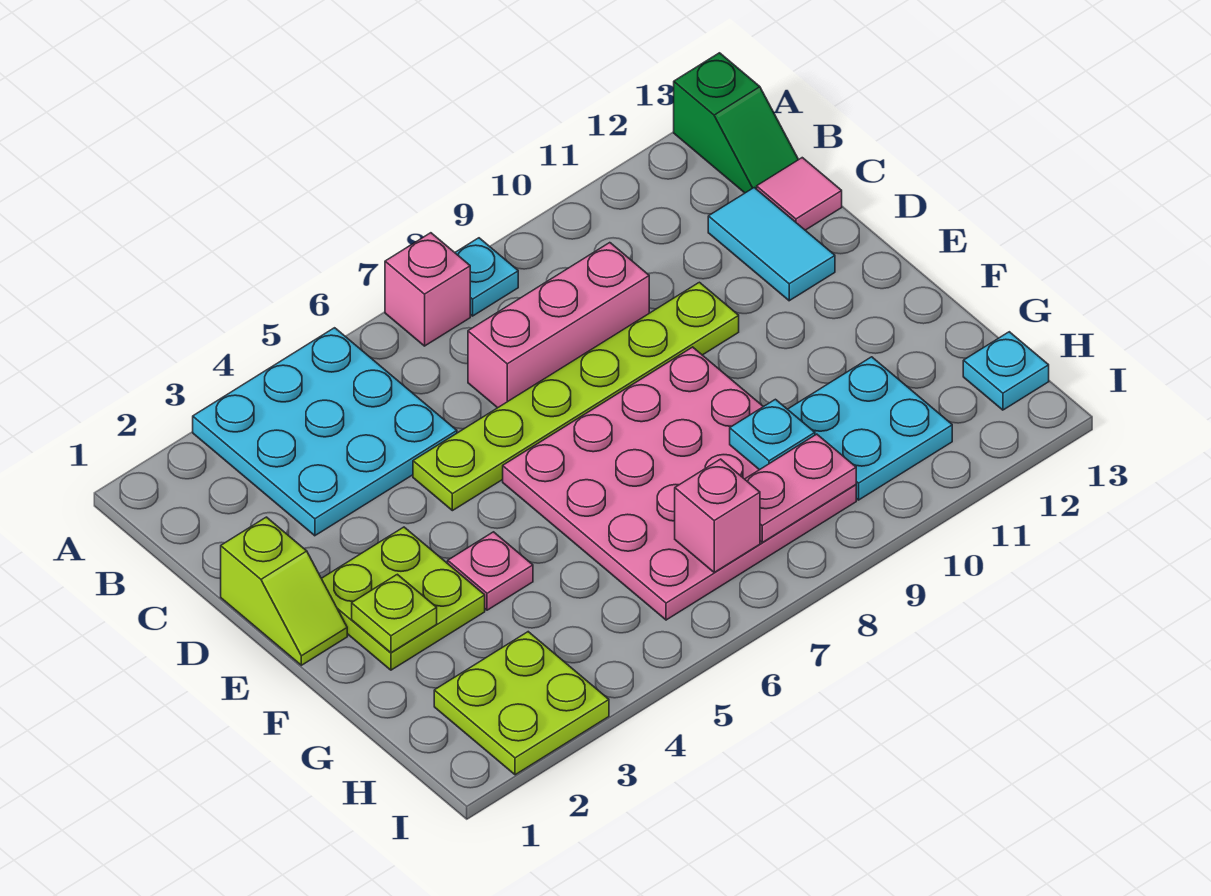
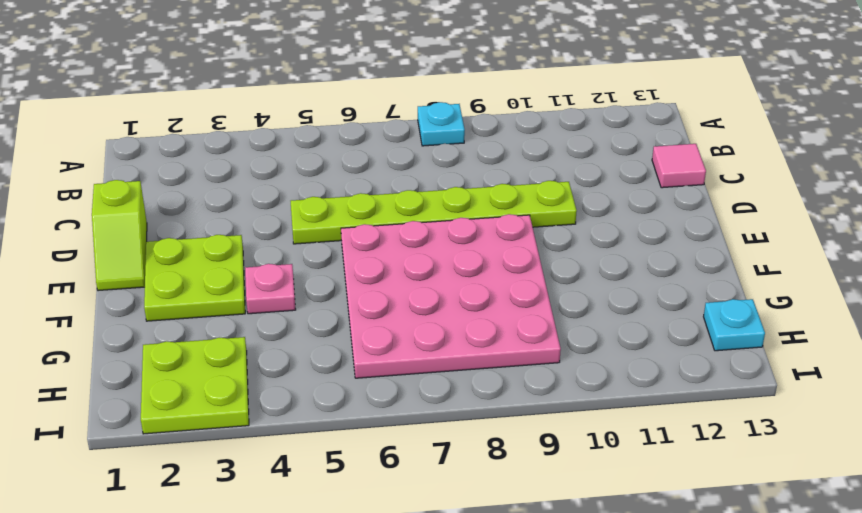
none -> cyan plate A3:C5 level 1
none -> pink brick A7 level 1
none -> green slope A13:B13 level 1 top A

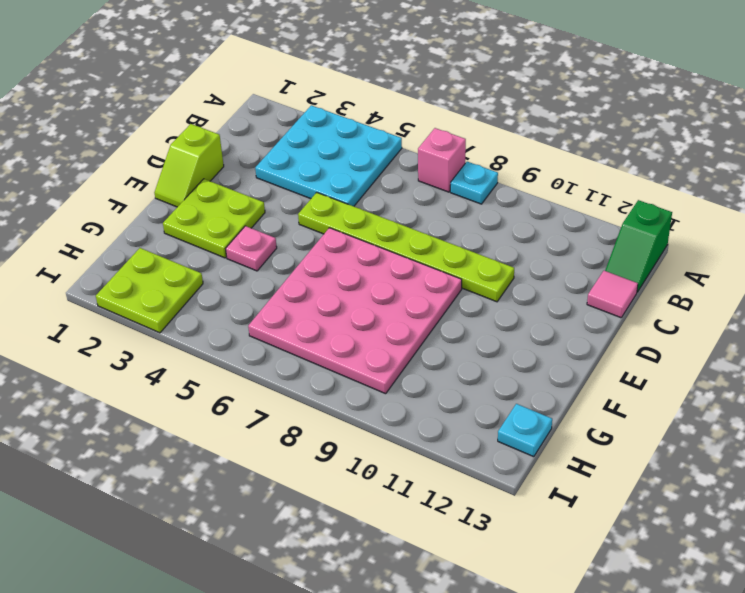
none -> pink brick C7:C9 level 1
none -> cyan tile C12:D12 level 1
none -> cyan plate G10:H11 level 1

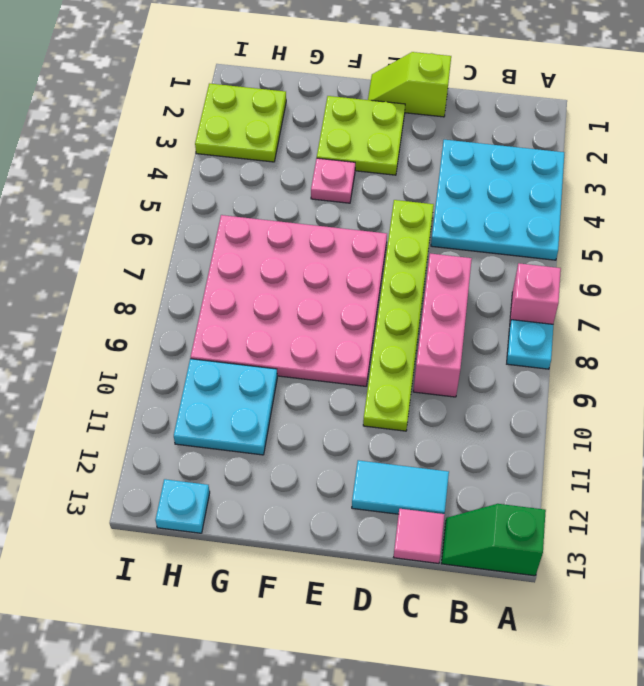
none -> lime plate F2 level 2
none -> cyan plate G9 level 2
none -> pink brick H7 level 2

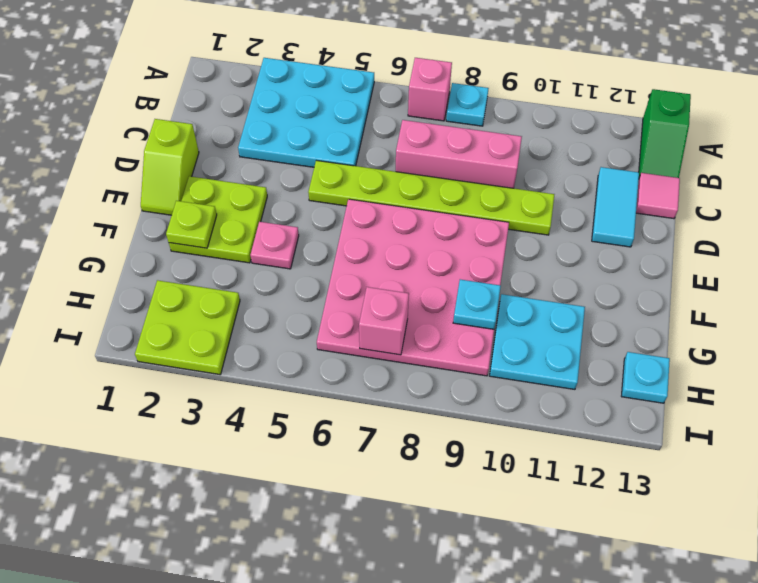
none -> pink plate H8:H9 level 2

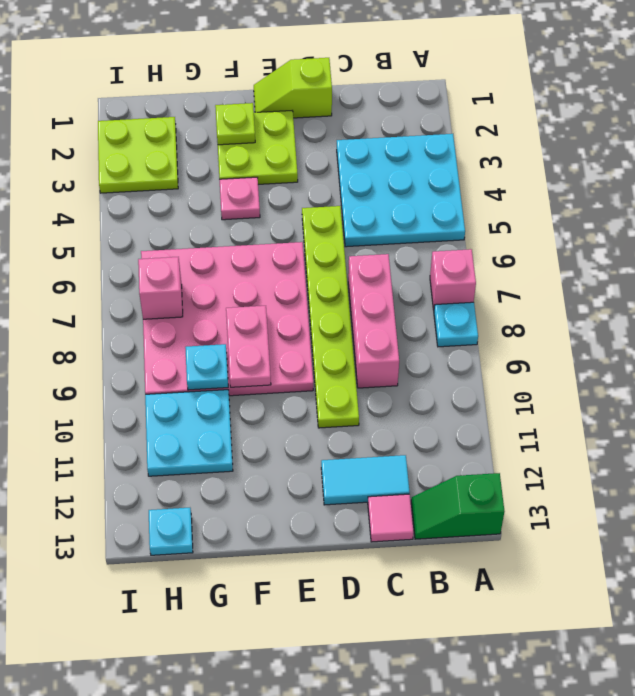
pink plate F8:F9 level 2 -> pink plate H8:H9 level 2

